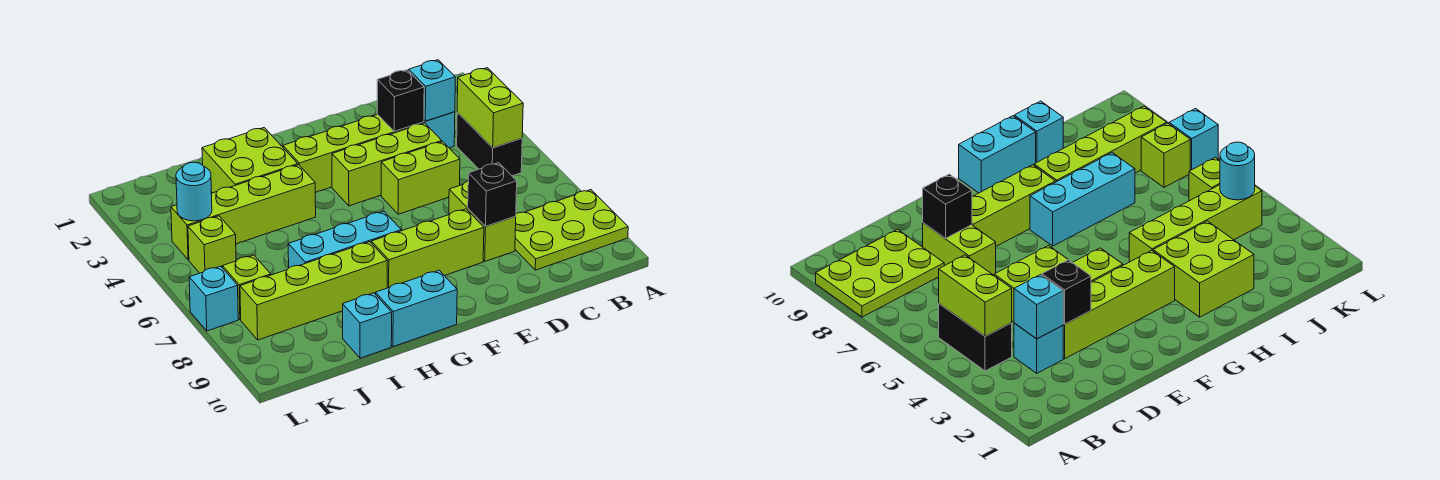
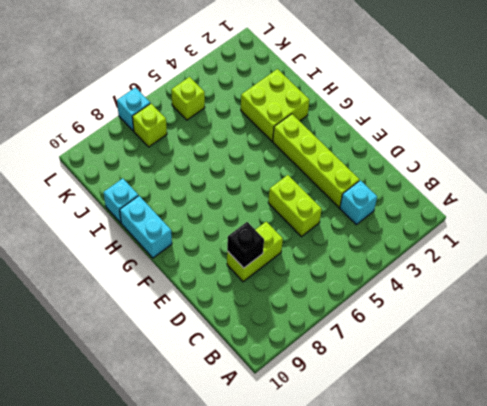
none -> lime plate A8:C9 level 1
none -> black brick B4:B5 level 1
none -> lime brick D4:F4 level 1

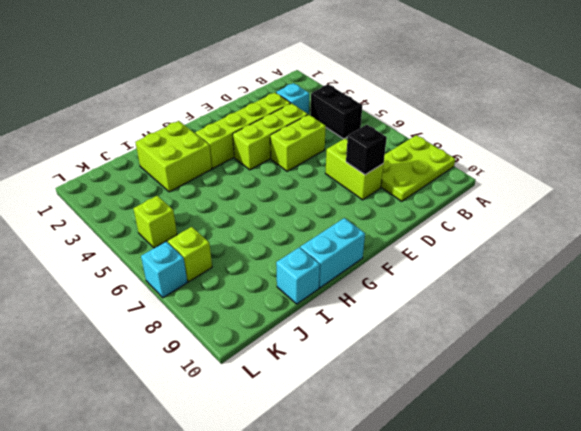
none -> lime brick E8:G8 level 1
none -> cyan brick G7:I7 level 1
none -> lime brick H4:K4 level 1

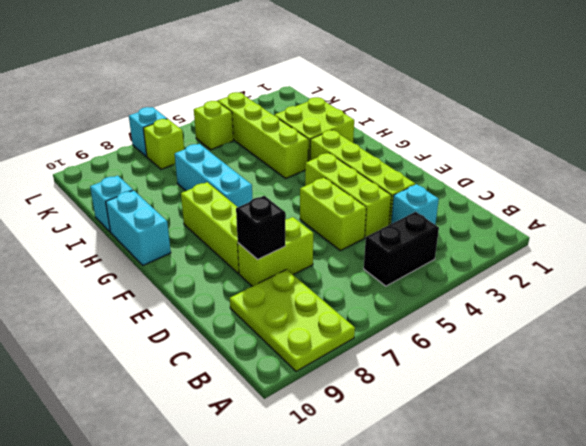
none -> lime brick H8:K8 level 1
none -> lime brick B4:B5 level 2
none -> cyan brick C3 level 2

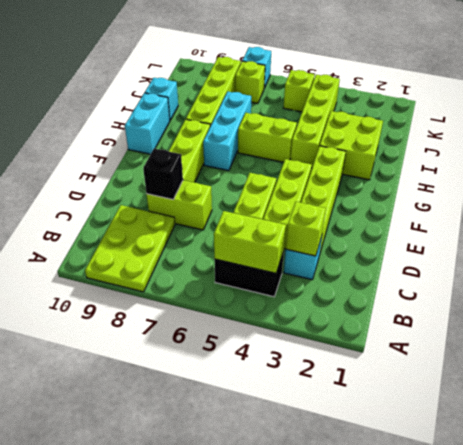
lime brick C3 level 2 -> cyan brick C3 level 2
lime brick H5:H6 level 1 -> none
none -> black brick D3 level 2
none -> cyan round brick K4 level 2

